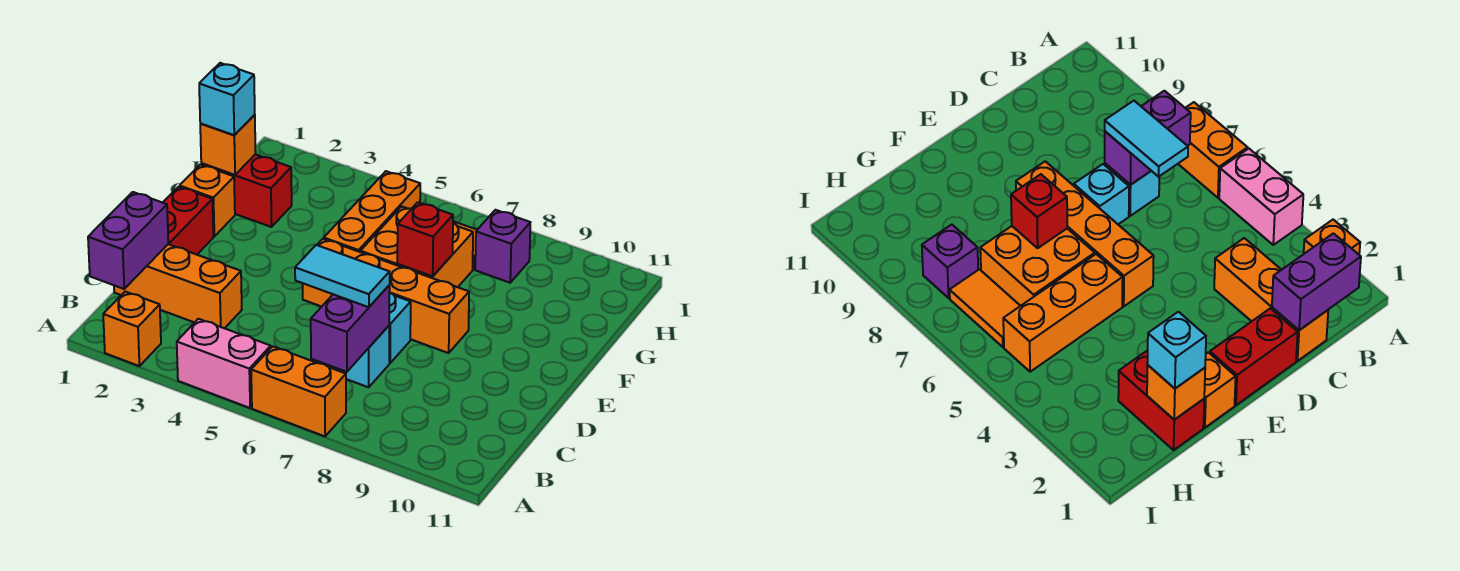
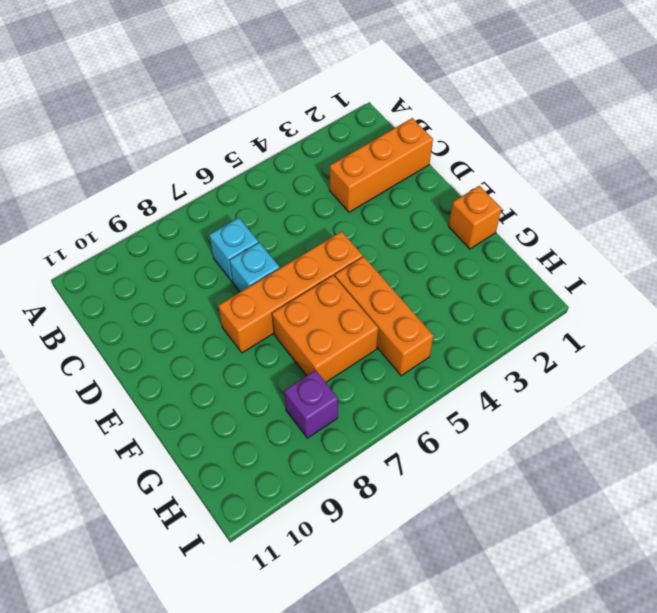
none -> orange brick A2 level 1
none -> pink brick A4:A5 level 1
none -> orange brick A6:A7 level 1

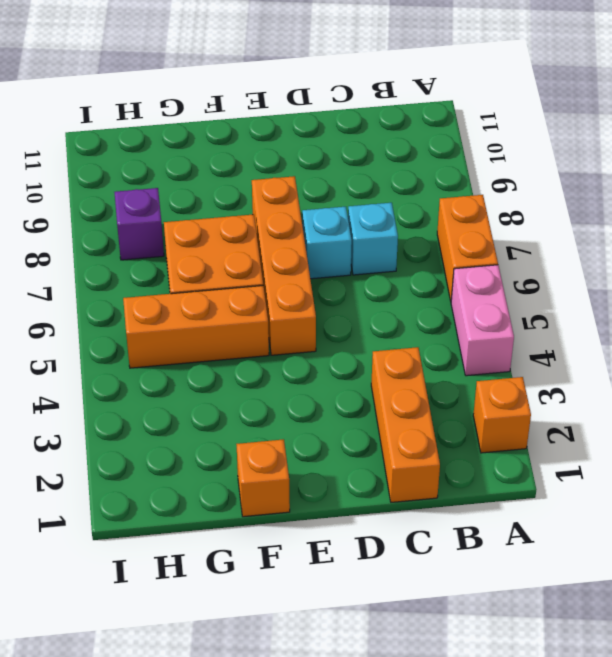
none -> red brick D1:E1 level 1
none -> red brick G1:G2 level 1
none -> orange tile H6:H7 level 1

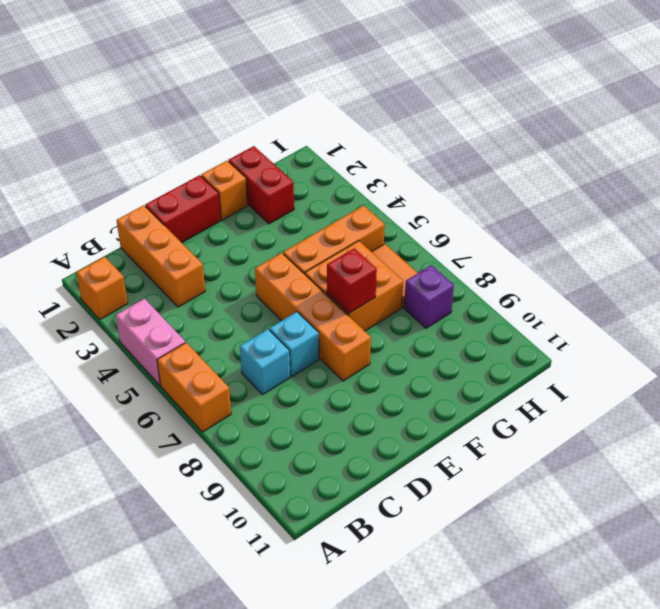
none -> purple brick B1:C1 level 2
none -> purple brick B7:C7 level 2
none -> orange brick G1 level 2

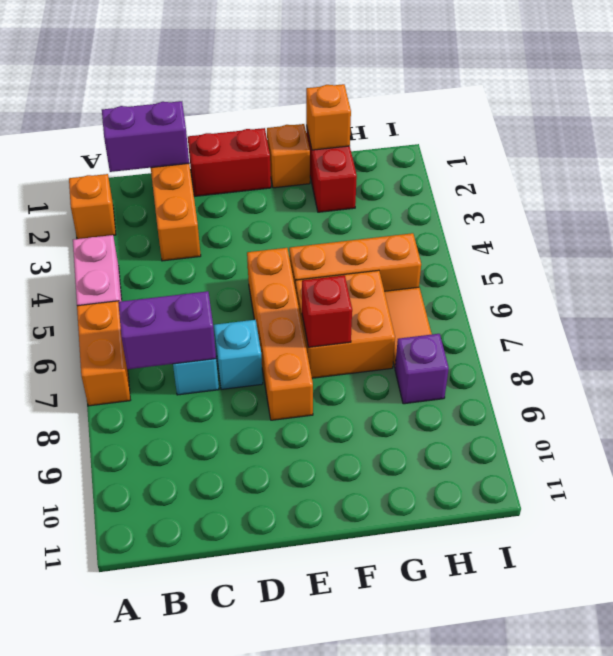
none -> cyan tile C6:C7 level 3
none -> cyan brick G1 level 3

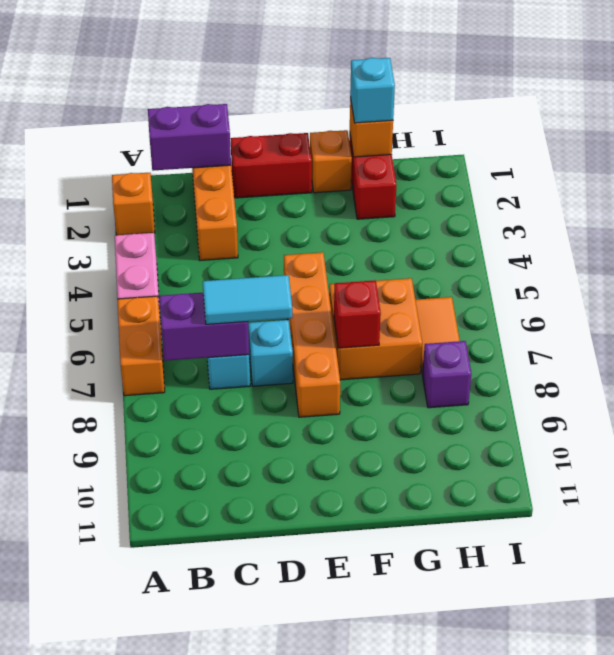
cyan tile C7:D7 level 3 -> cyan tile C6:C7 level 3
none -> orange brick F5:H5 level 1

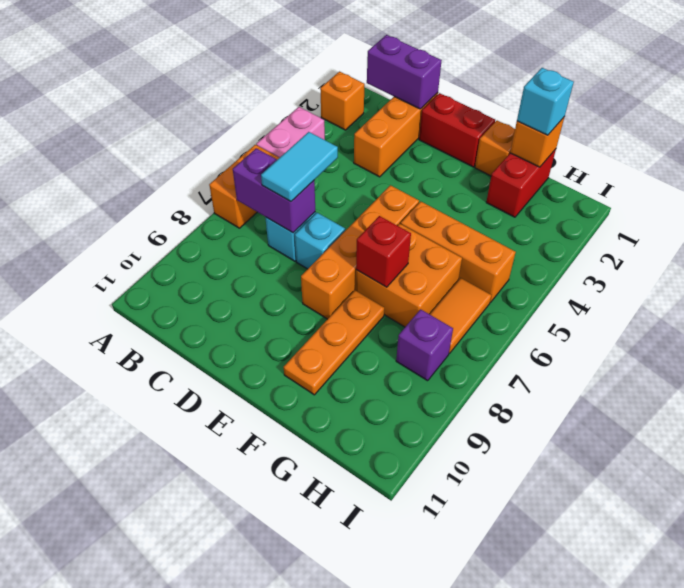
orange plate F8:F10 level 1 -> none

